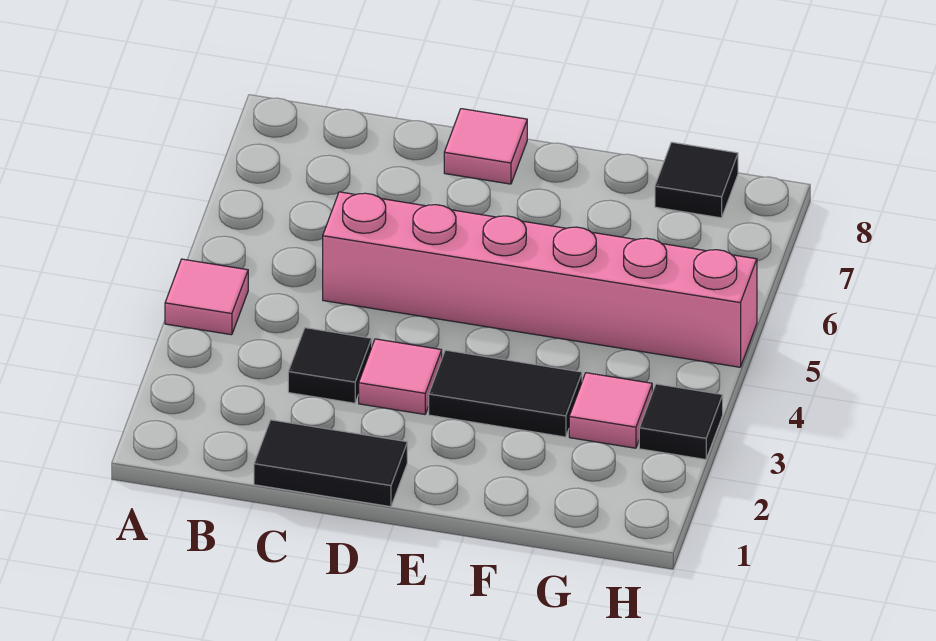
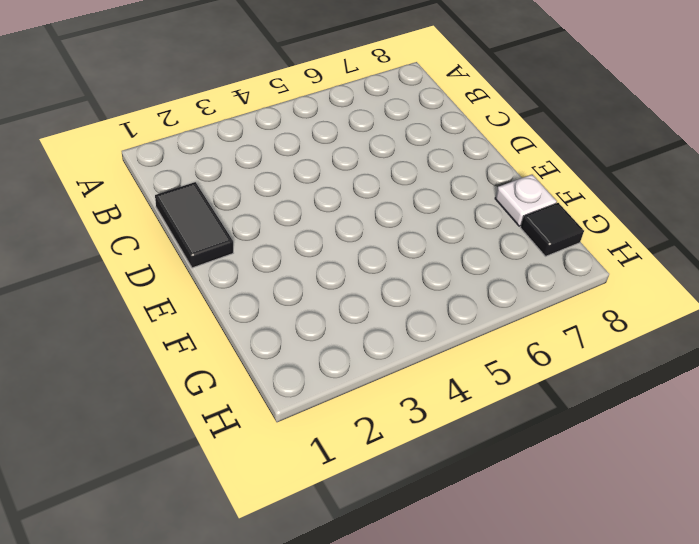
white plate F8 level 1 -> none
none -> pink tile A4 level 1
none -> black tile C3 level 1

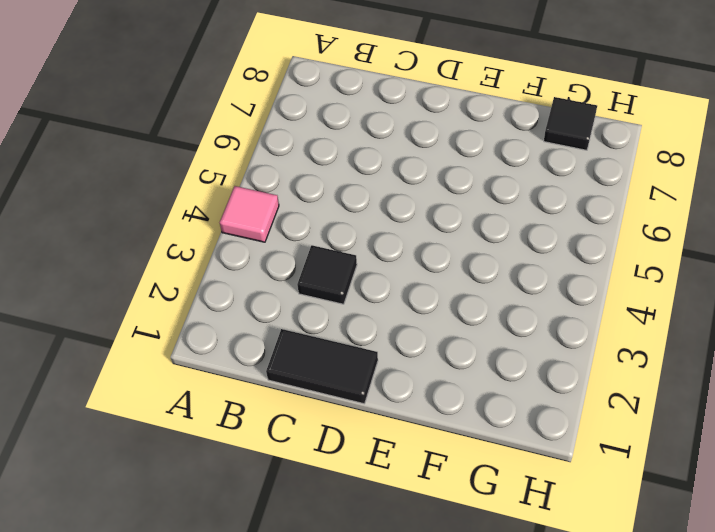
none -> pink brick C5:H5 level 1
none -> pink tile D3 level 1

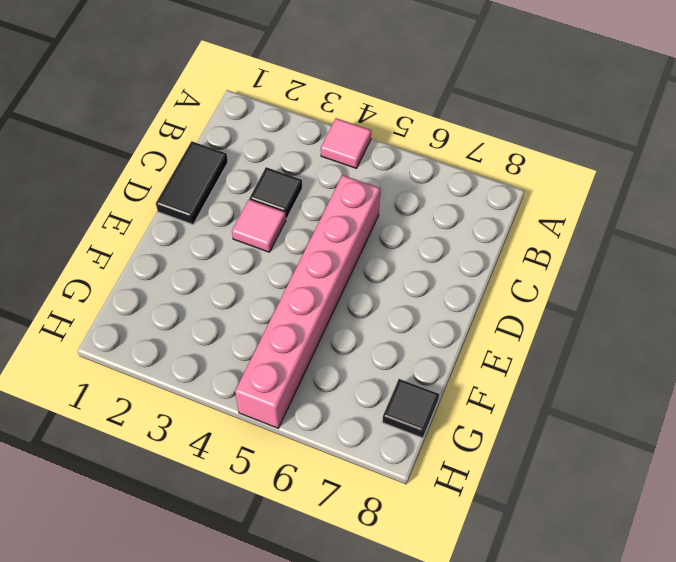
none -> pink tile D8 level 1
none -> black tile E3:F3 level 1

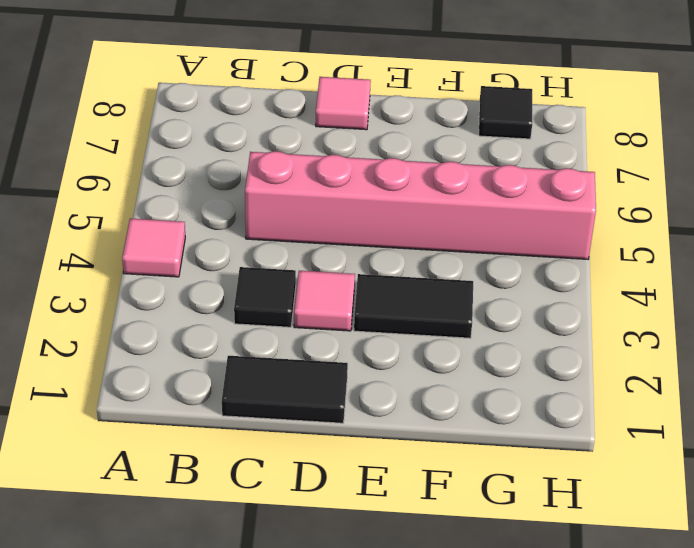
none -> pink tile G3 level 1
none -> black tile H3 level 1

